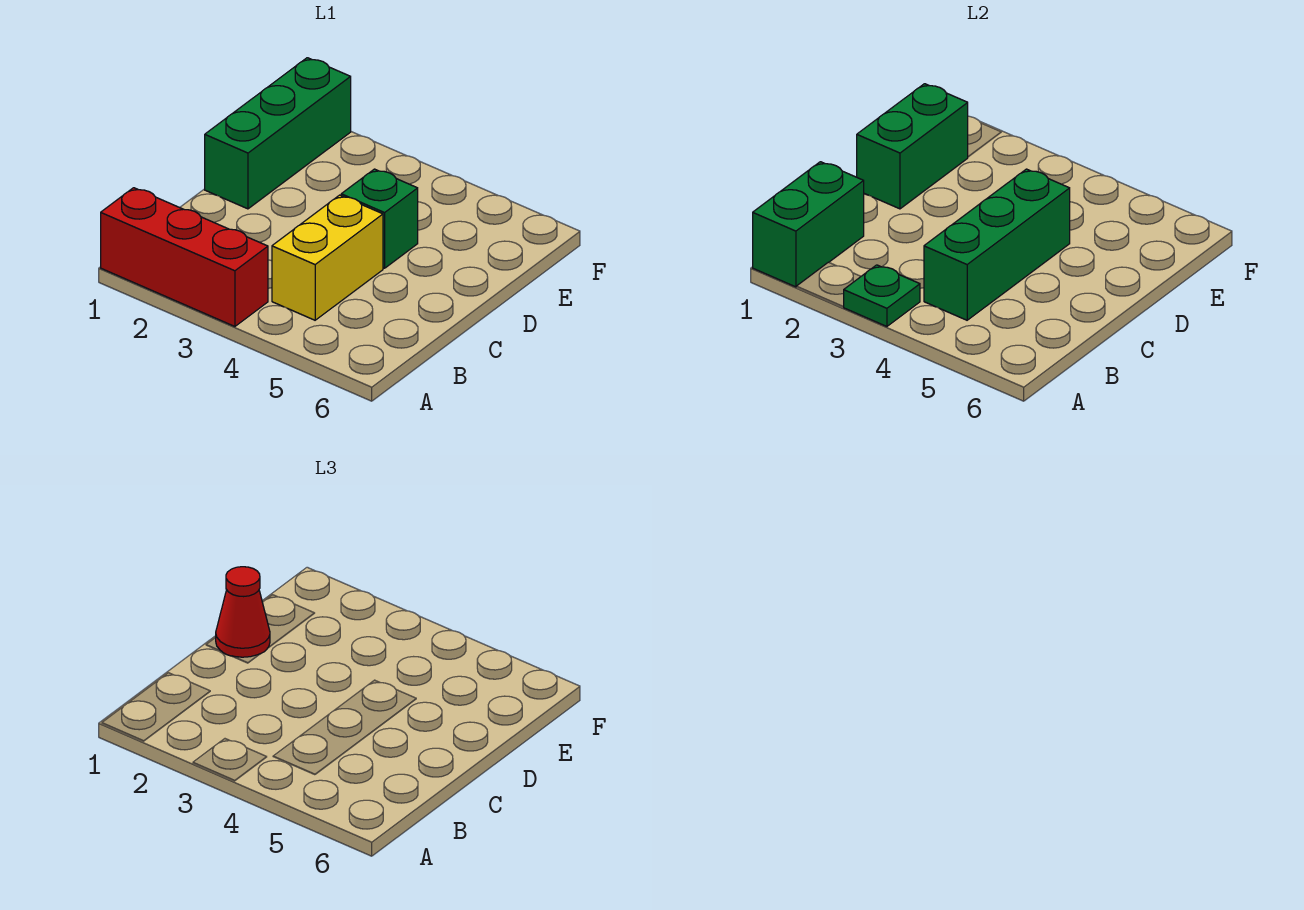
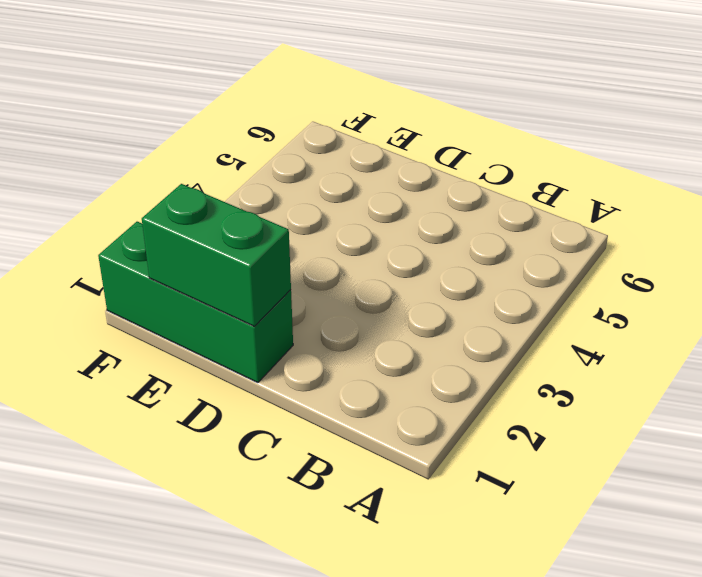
none -> red brick A1:A3 level 1
none -> yellow brick B4:C4 level 1

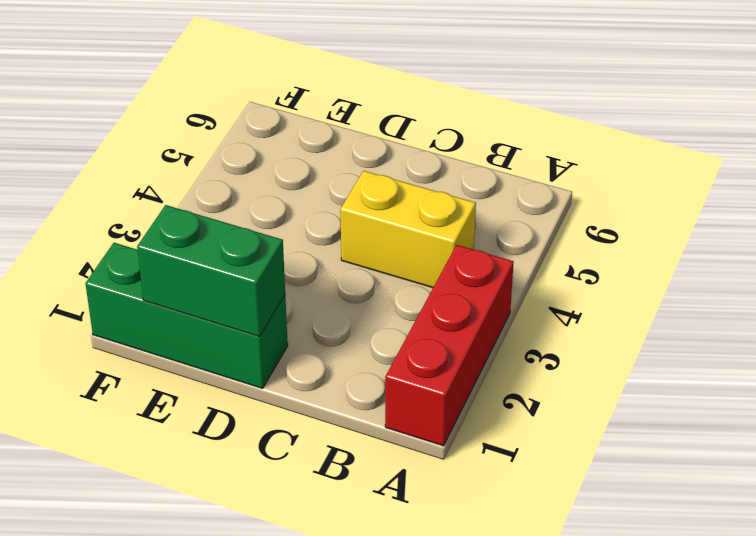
none -> green brick D4 level 1
none -> green brick A1:B1 level 2

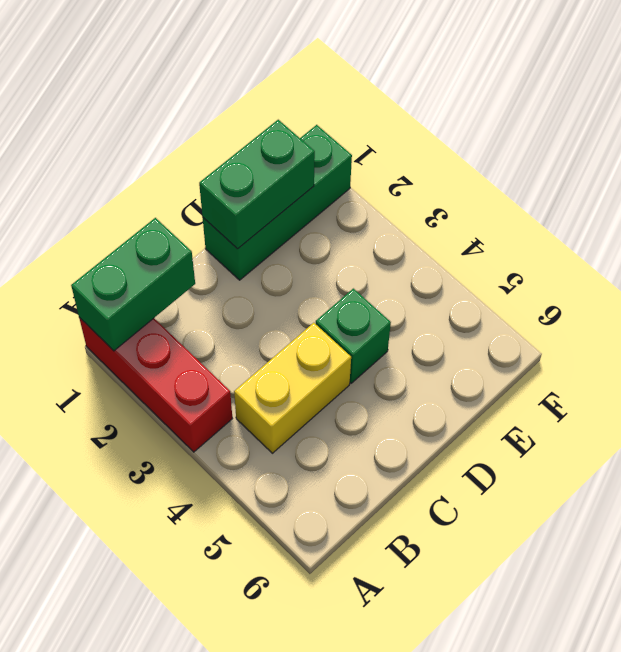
none -> green plate A3 level 2
none -> green brick B4:D4 level 2

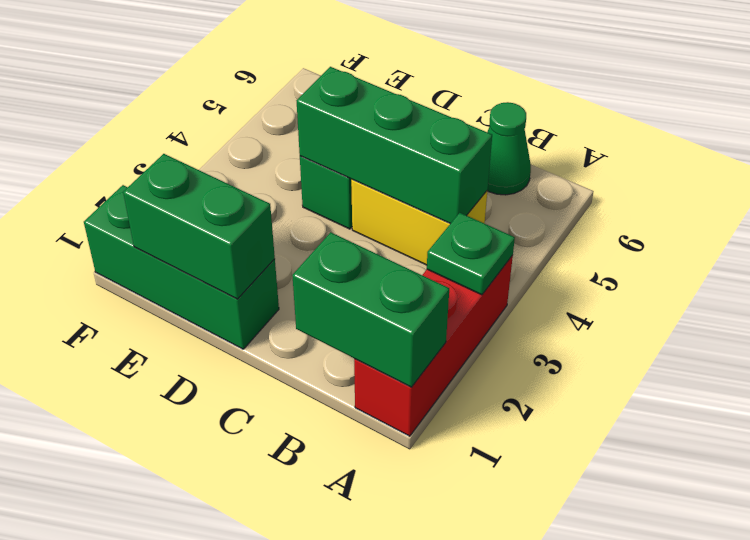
green cone B6 level 1 -> none
none -> red cone D1 level 3

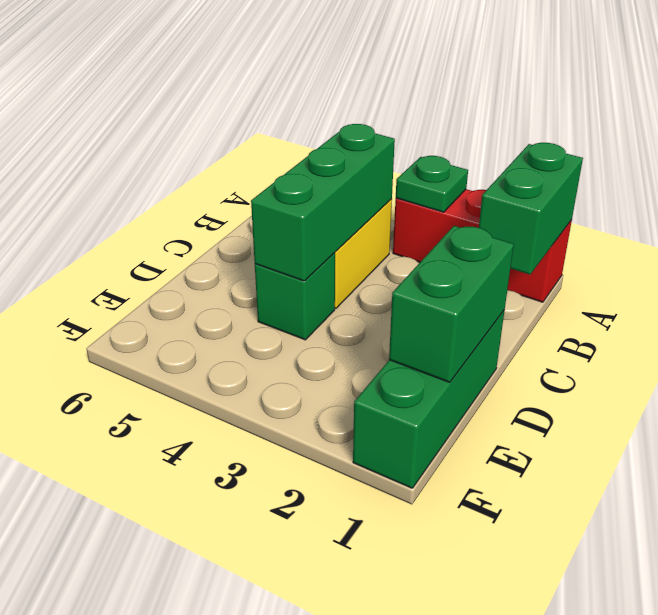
none -> red cone D1 level 3

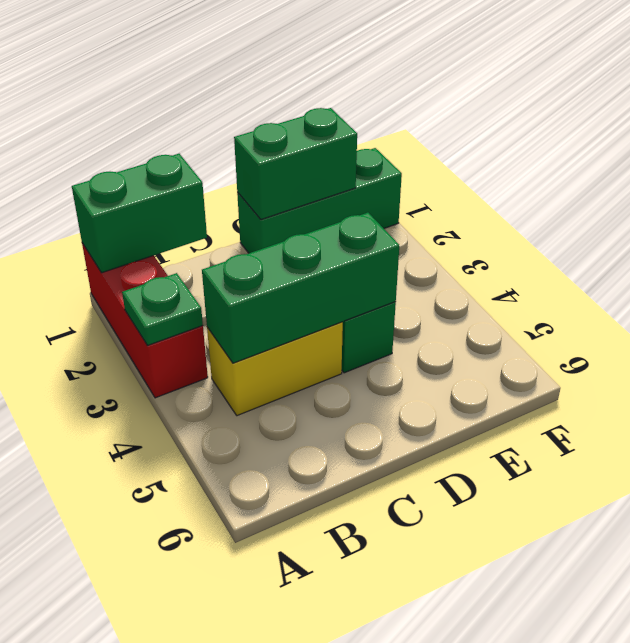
none -> red cone D1 level 3

